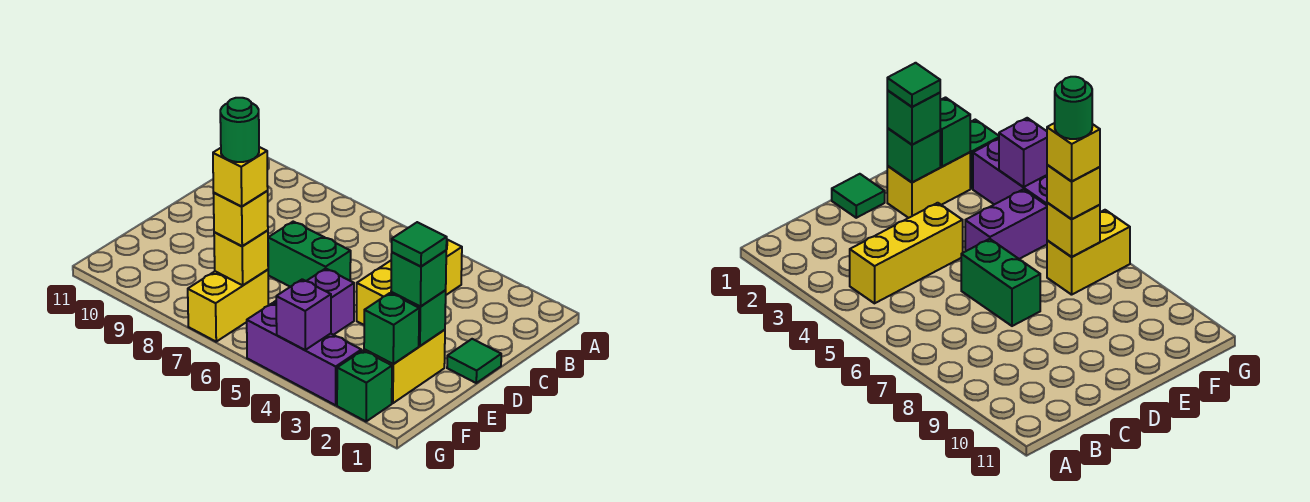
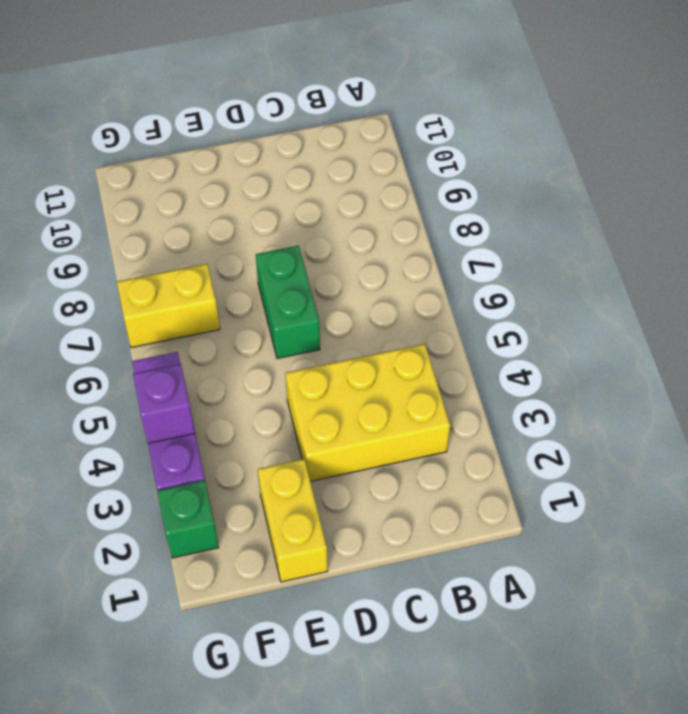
yellow brick B3:D4 level 1 -> yellow brick B4:D4 level 1
yellow brick E1:E2 level 1 -> yellow brick E2:F2 level 1
none -> green tile D1 level 1
none -> purple brick E5:F5 level 1
none -> green brick E2 level 2

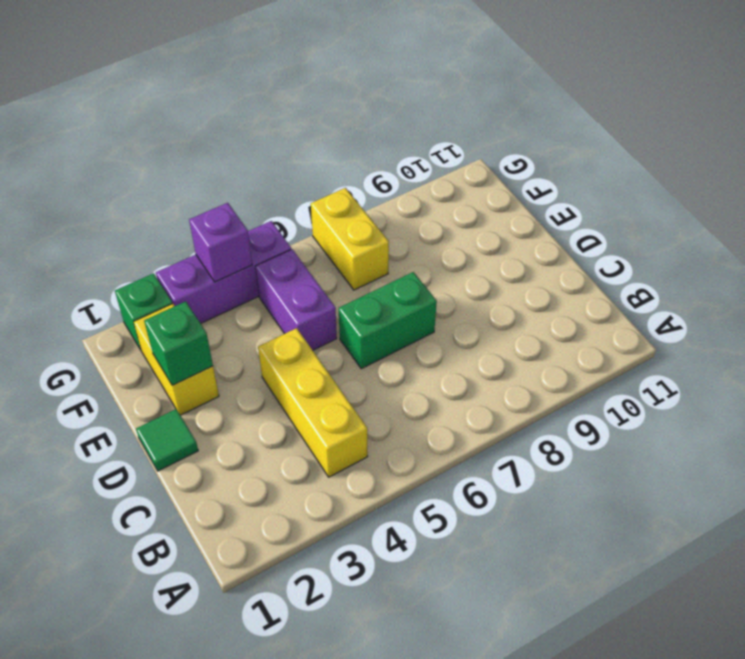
none -> green brick F2 level 2
none -> yellow brick F7 level 2
none -> green brick E2 level 3

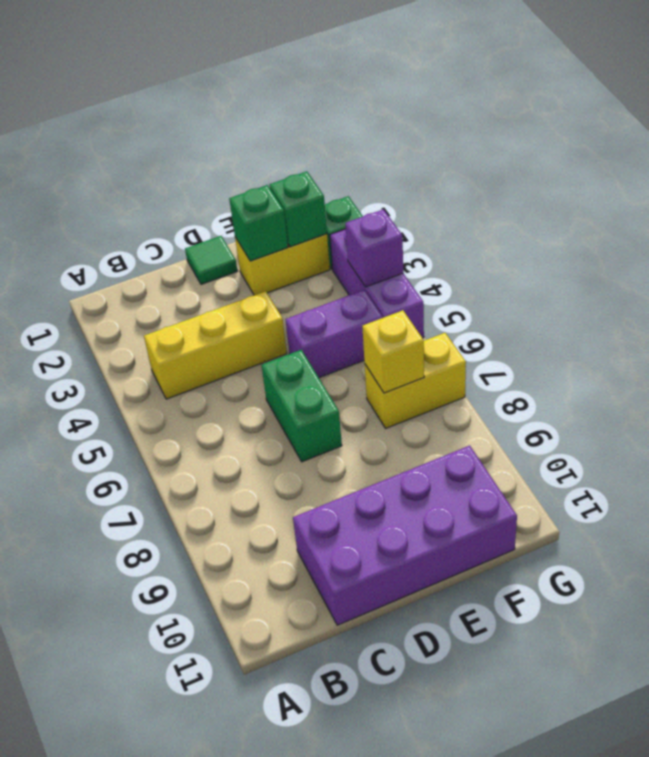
purple brick C10:F11 level 1 -> none
none -> green brick E2 level 3
none -> yellow brick F7 level 3
none -> green tile E2 level 4

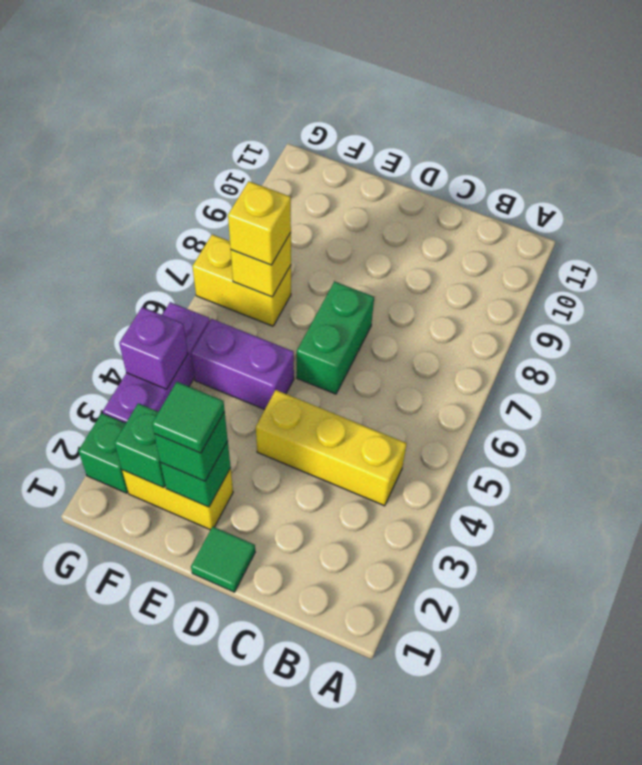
none -> yellow brick F7 level 4
none -> green round brick F7 level 5

